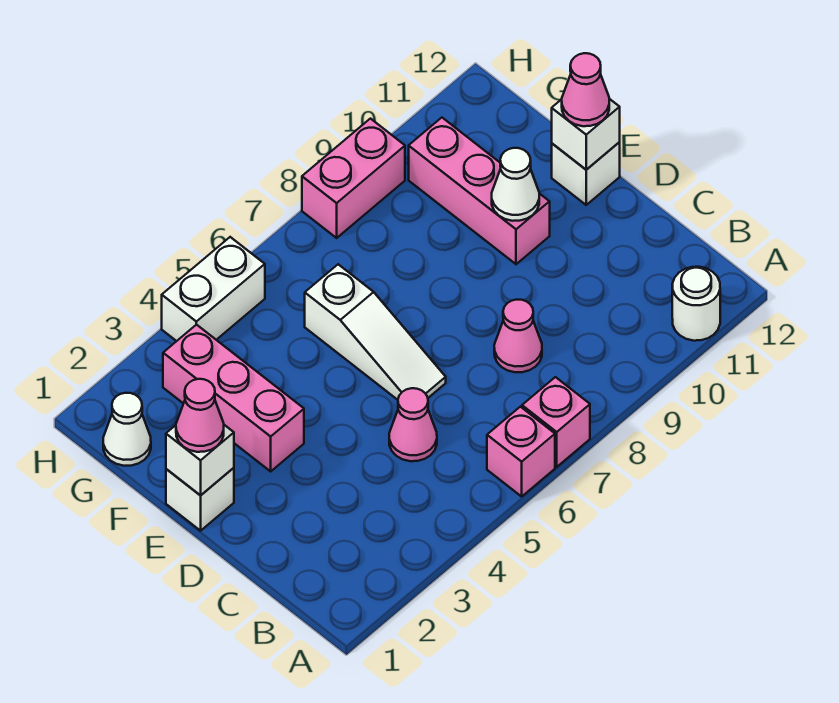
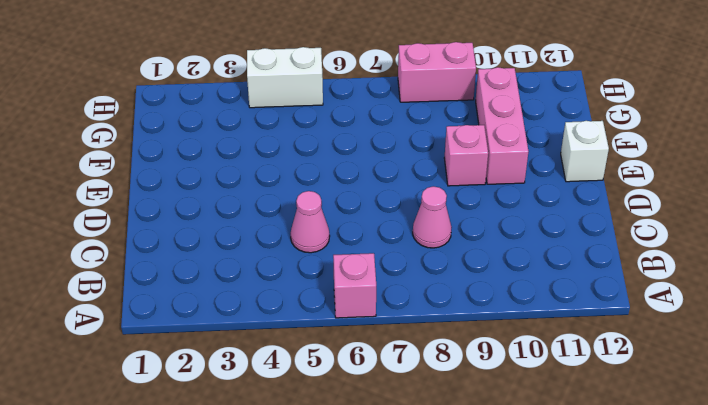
pink brick E9 level 1 -> pink brick A7 level 1
none -> white round brick A11 level 1
none -> white slope D6:F6 level 1 top F
none -> white brick E1 level 1

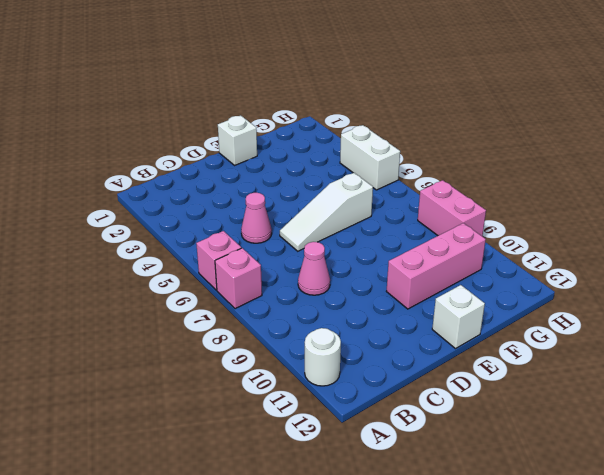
none -> pink brick E3:G3 level 1
none -> white cone G1 level 1
none -> white brick E1 level 2

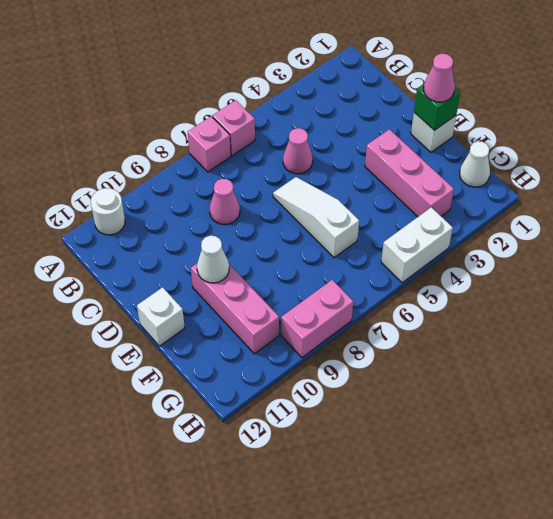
green brick E1 level 2 -> white brick E1 level 2
none -> white brick E12 level 2
none -> pink cone E12 level 3

